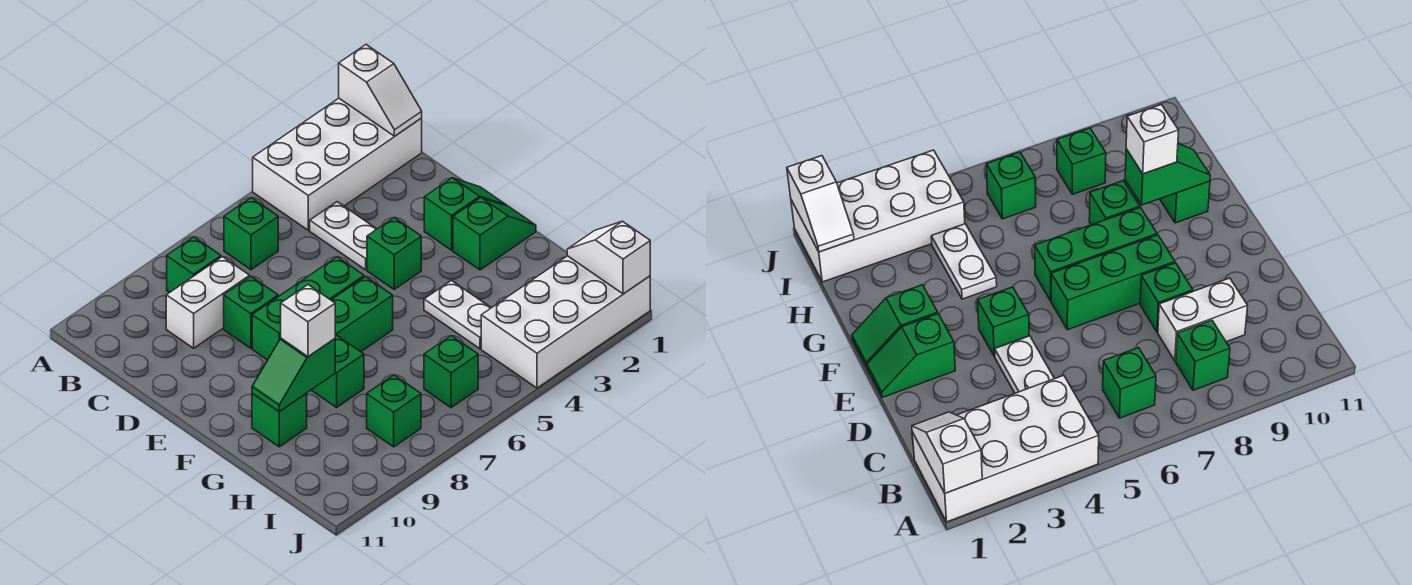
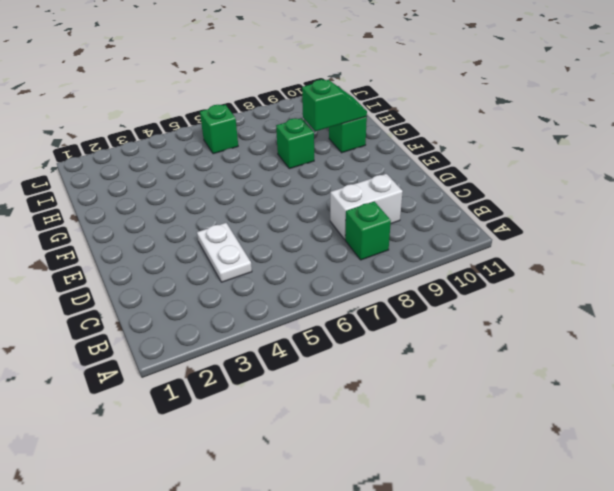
none -> white brick A1:B4 level 1
none -> green brick B6 level 1
none -> green brick D8 level 1

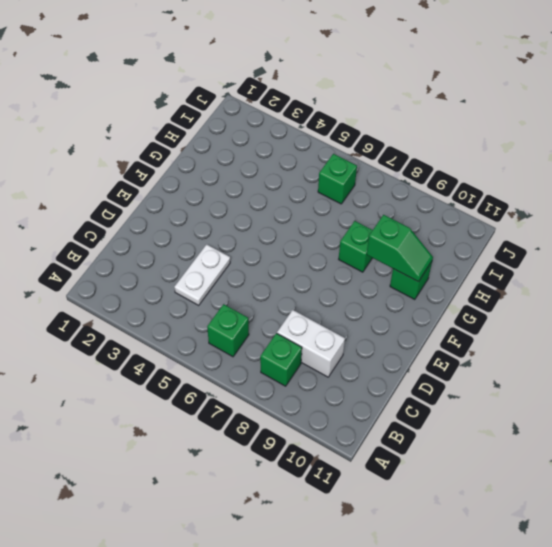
none -> white brick A1:B4 level 1
none -> green brick D8 level 1
none -> green slope E1:E2 level 1 top 2

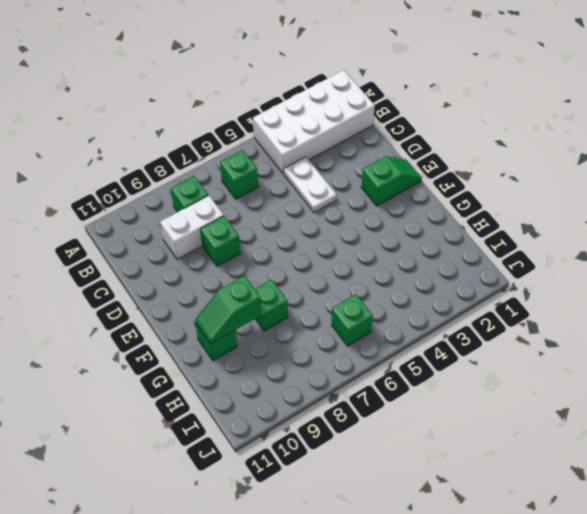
none -> green brick E4 level 1
none -> green brick E6:E8 level 1
none -> green slope F1:F2 level 1 top 2

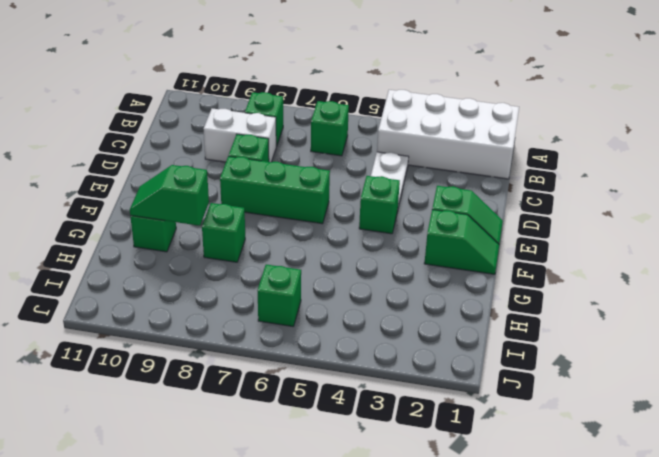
none -> green brick F6:F8 level 1
none -> white plate G4:H4 level 1
none -> white brick I1:J4 level 1

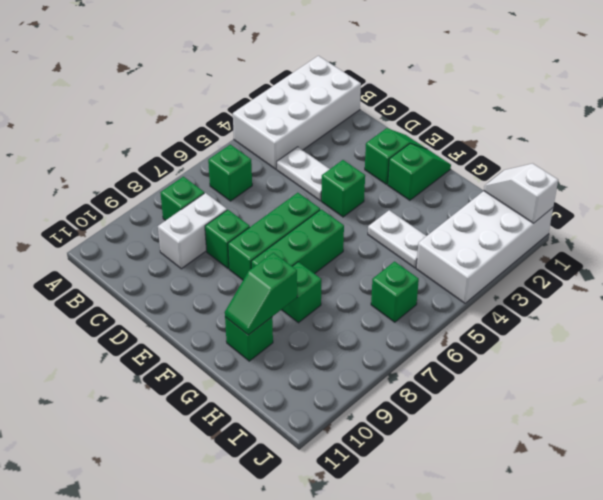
none -> green brick I8 level 1
none -> white slope A1:B1 level 2 top A
none -> white brick G9 level 3

